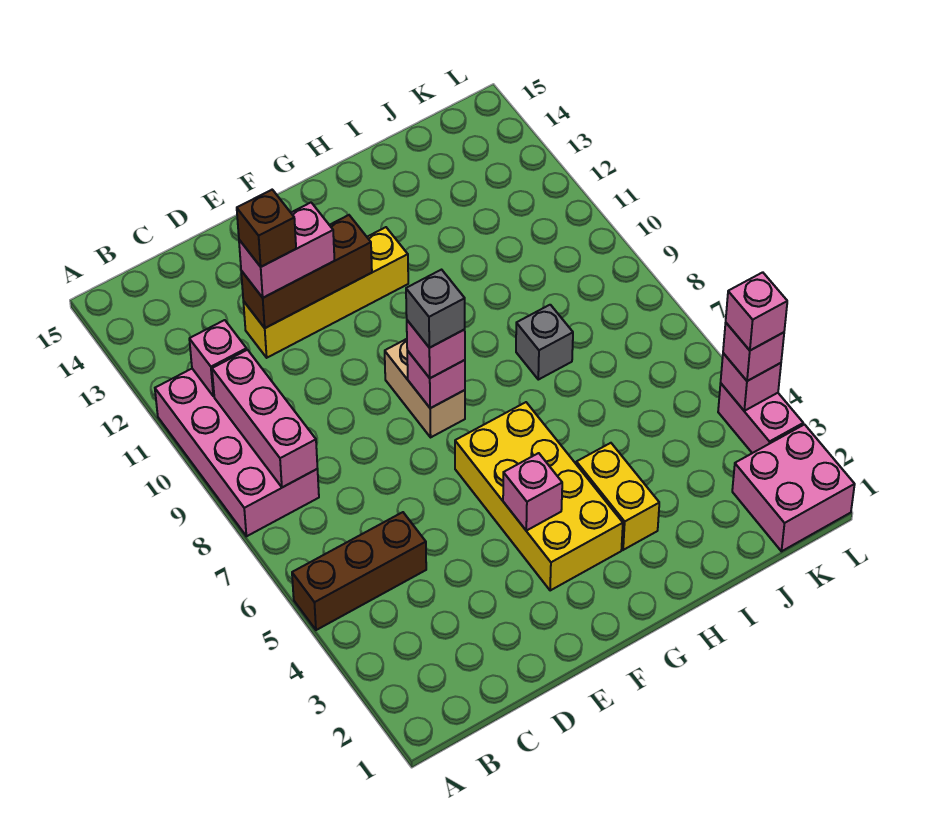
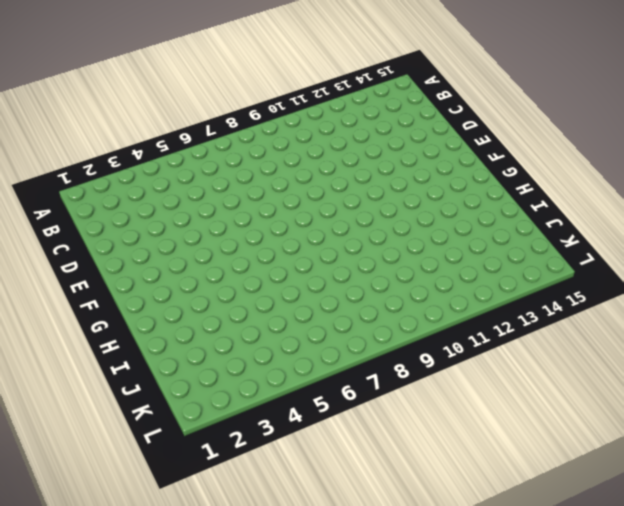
none -> brown brick A5:C5 level 1
none -> pink brick A8:B11 level 1
none -> yellow brick D12:G12 level 1

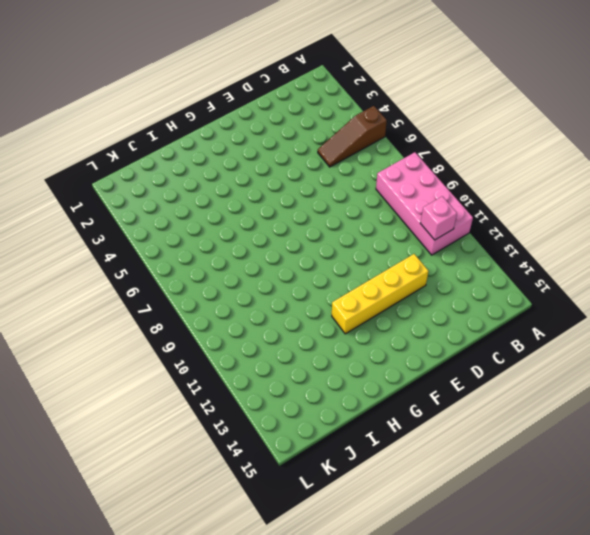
brown slope A5:C5 level 1 top A -> brown brick A5:C5 level 1
none -> yellow brick F3:G6 level 1
none -> tan brick F8:F9 level 1
none -> yellow brick H3:H4 level 1

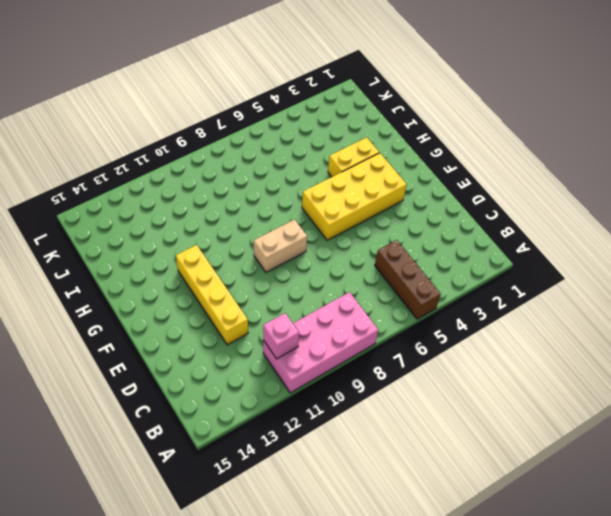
none -> grey brick I8 level 1
none -> pink brick K1:L2 level 1
none -> pink brick L3:L4 level 1

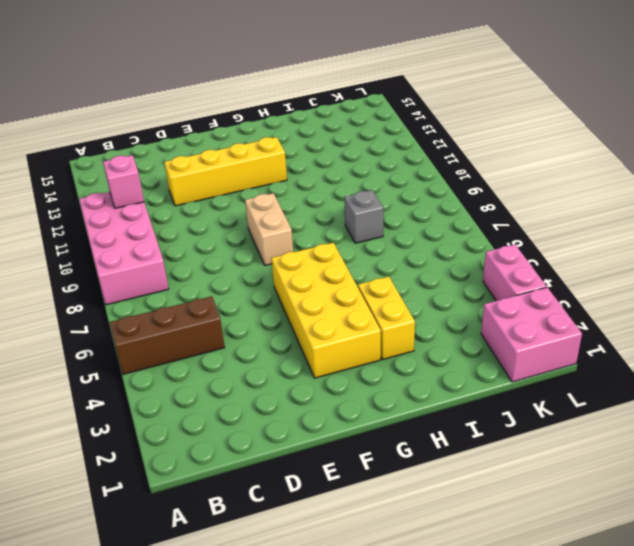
none -> pink brick B8:B10 level 2
none -> brown brick D12:F12 level 2
none -> pink brick F4 level 2

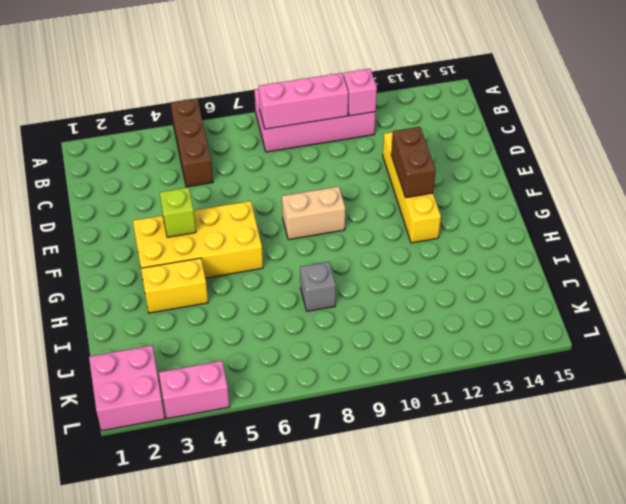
brown brick E12:F12 level 2 -> brown brick D12:F12 level 2
lime brick F4 level 2 -> pink brick F4 level 2
none -> pink brick F8 level 2
none -> pink brick L4 level 2
none -> pink brick D12:E12 level 3

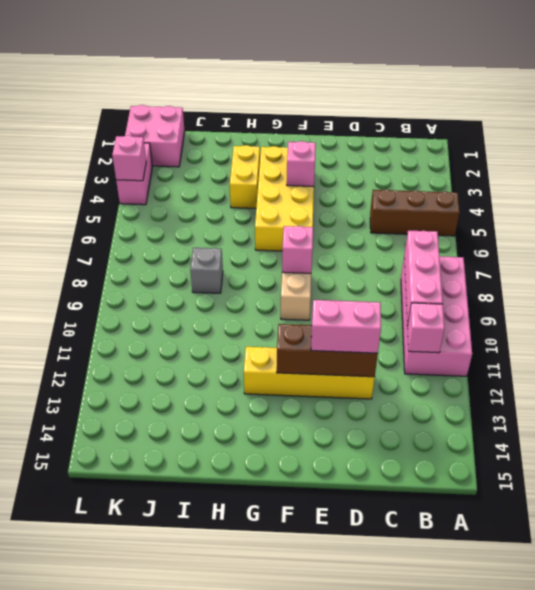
none -> pink brick F8 level 3
none -> pink brick L4 level 3
none -> brown brick D12 level 4

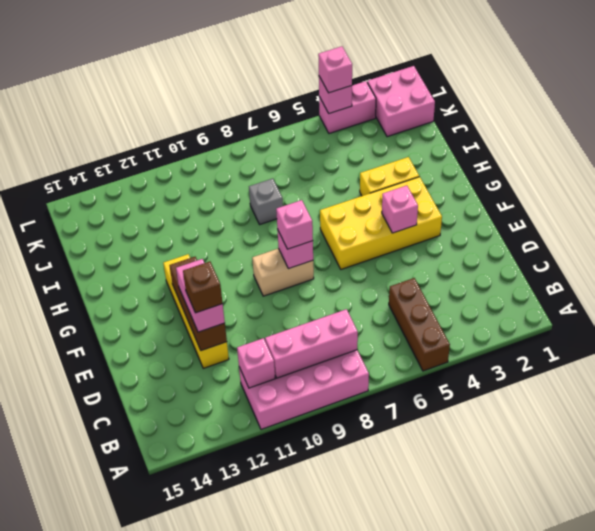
none -> grey brick F8 level 4
none -> pink brick L4 level 4

